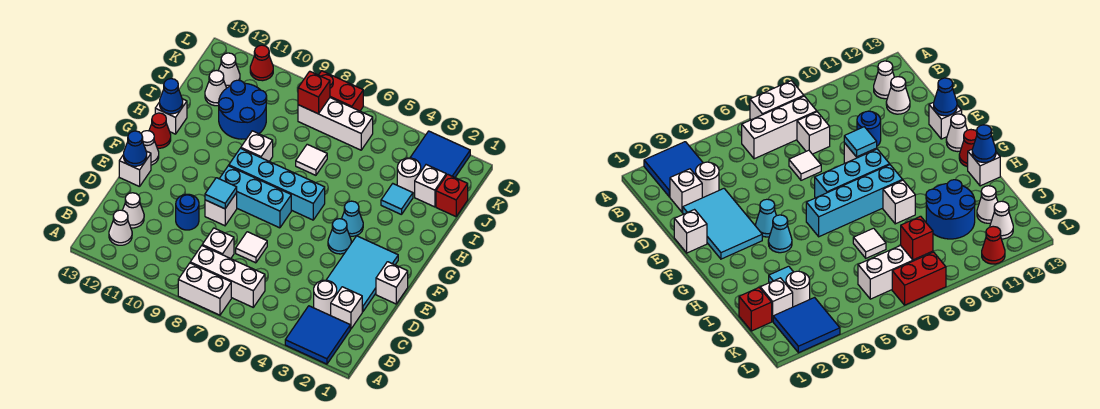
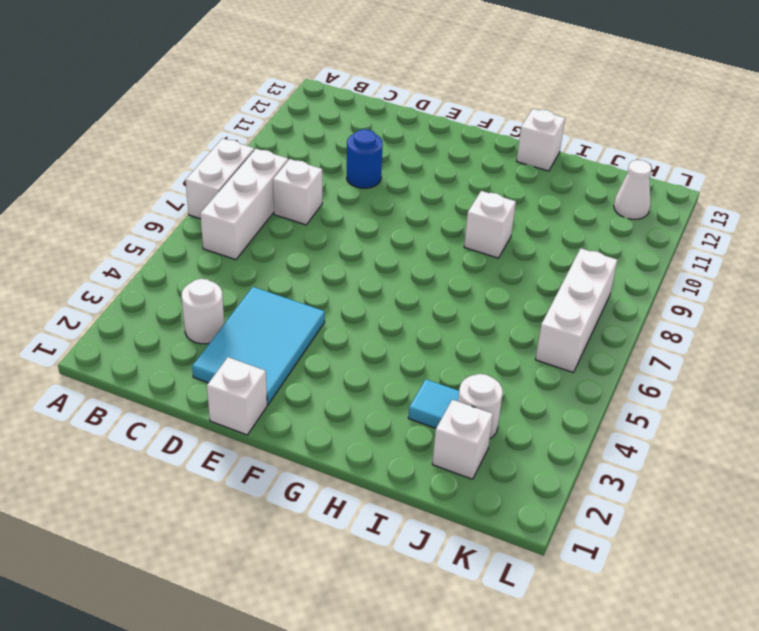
cyan tile D2:E4 level 1 -> cyan tile D2:F3 level 1
none -> blue tile A2:B3 level 1
none -> white cone B12 level 1
none -> white brick C2 level 1
none -> white cone C12 level 1

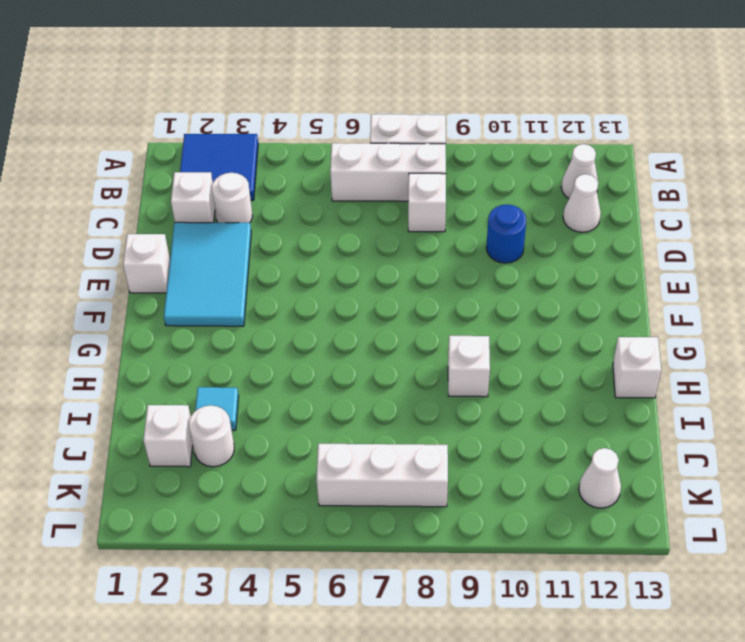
none -> white tile D7 level 1
none -> white brick E9 level 1
none -> white brick E13 level 1
none -> cyan cone F4 level 1

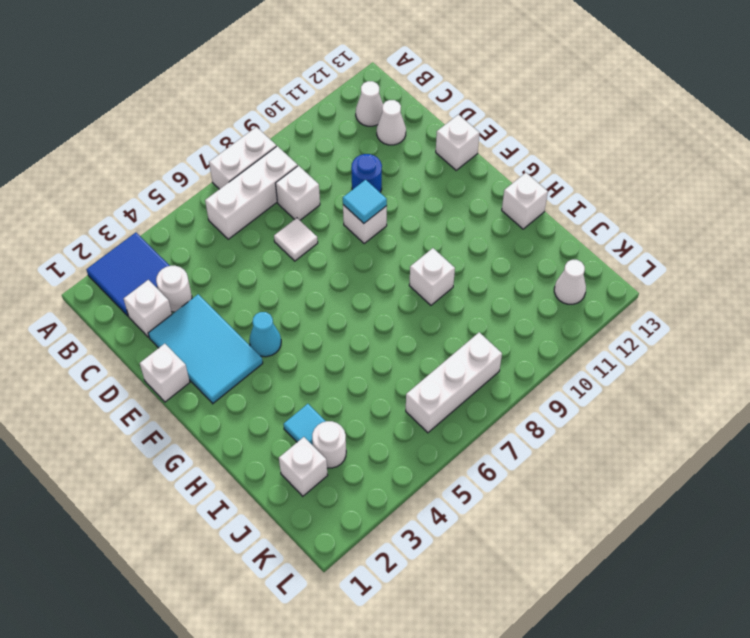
none -> cyan brick F7:F9 level 1
none -> white cone F13 level 1
none -> cyan cone G4 level 1
none -> cyan brick G6:G9 level 1

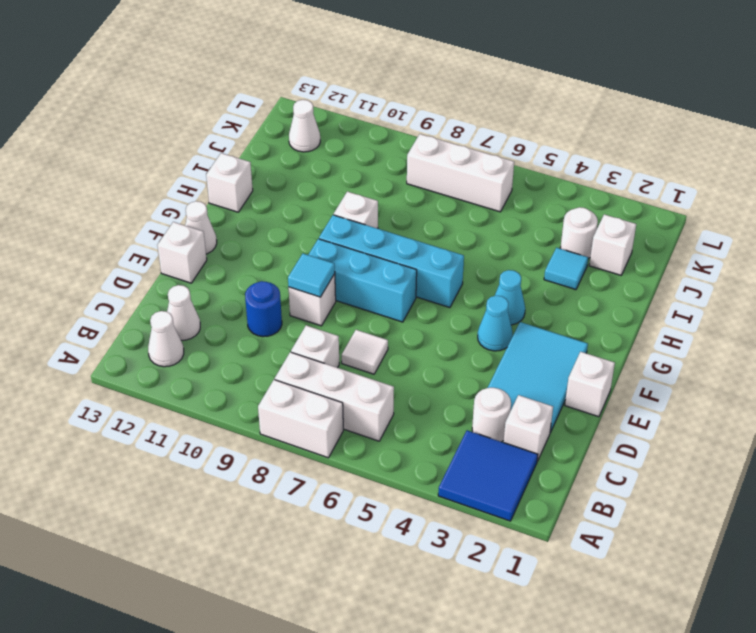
none -> red cone G13 level 1
none -> white tile I7 level 1
none -> blue round brick I10:J11 level 1
none -> red brick J1 level 1

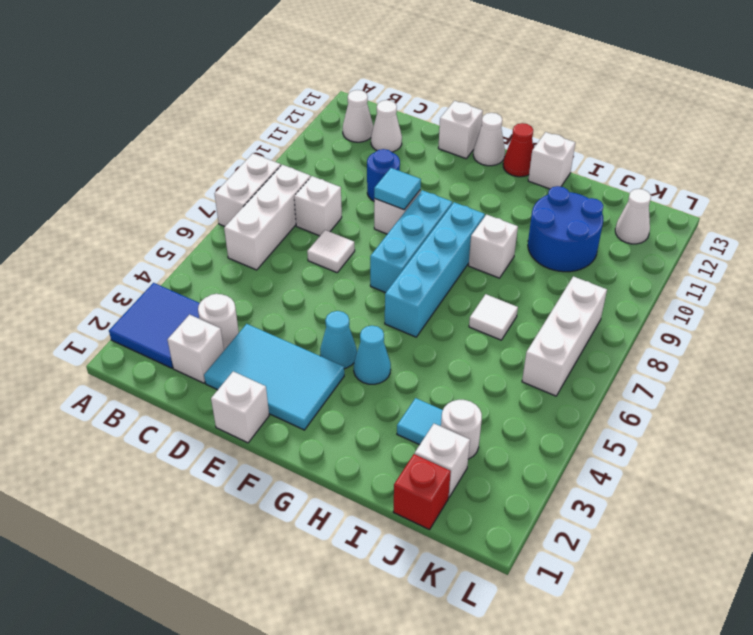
none -> white cone J12 level 1
none -> blue tile K2:L3 level 1
none -> red brick L7:L8 level 1
none -> red cone L11 level 1

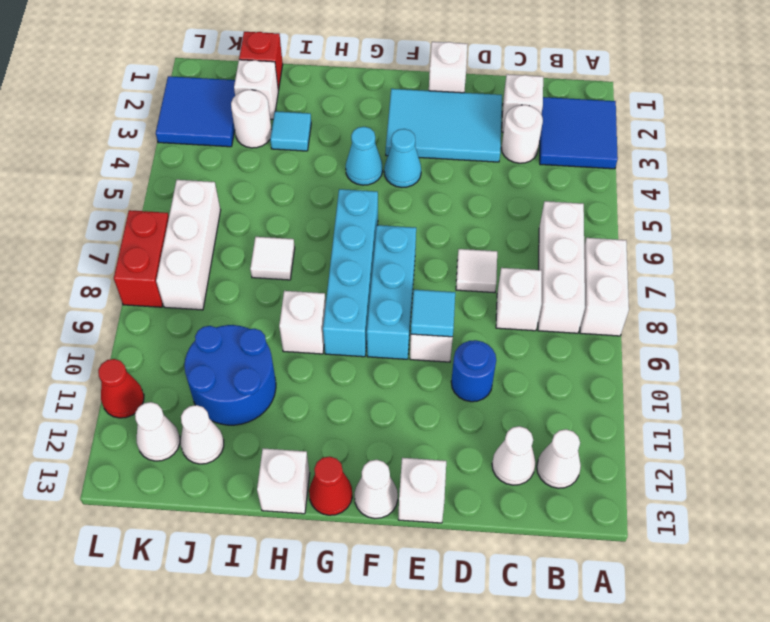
none -> blue cone E13 level 2
none -> blue cone H13 level 2
none -> red brick K8 level 2

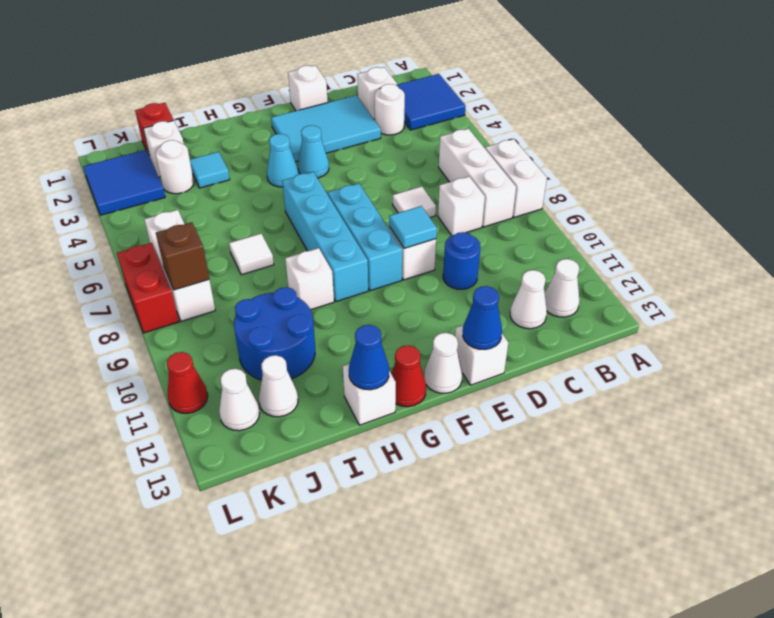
brown brick K8 level 2 -> red brick K8 level 2

